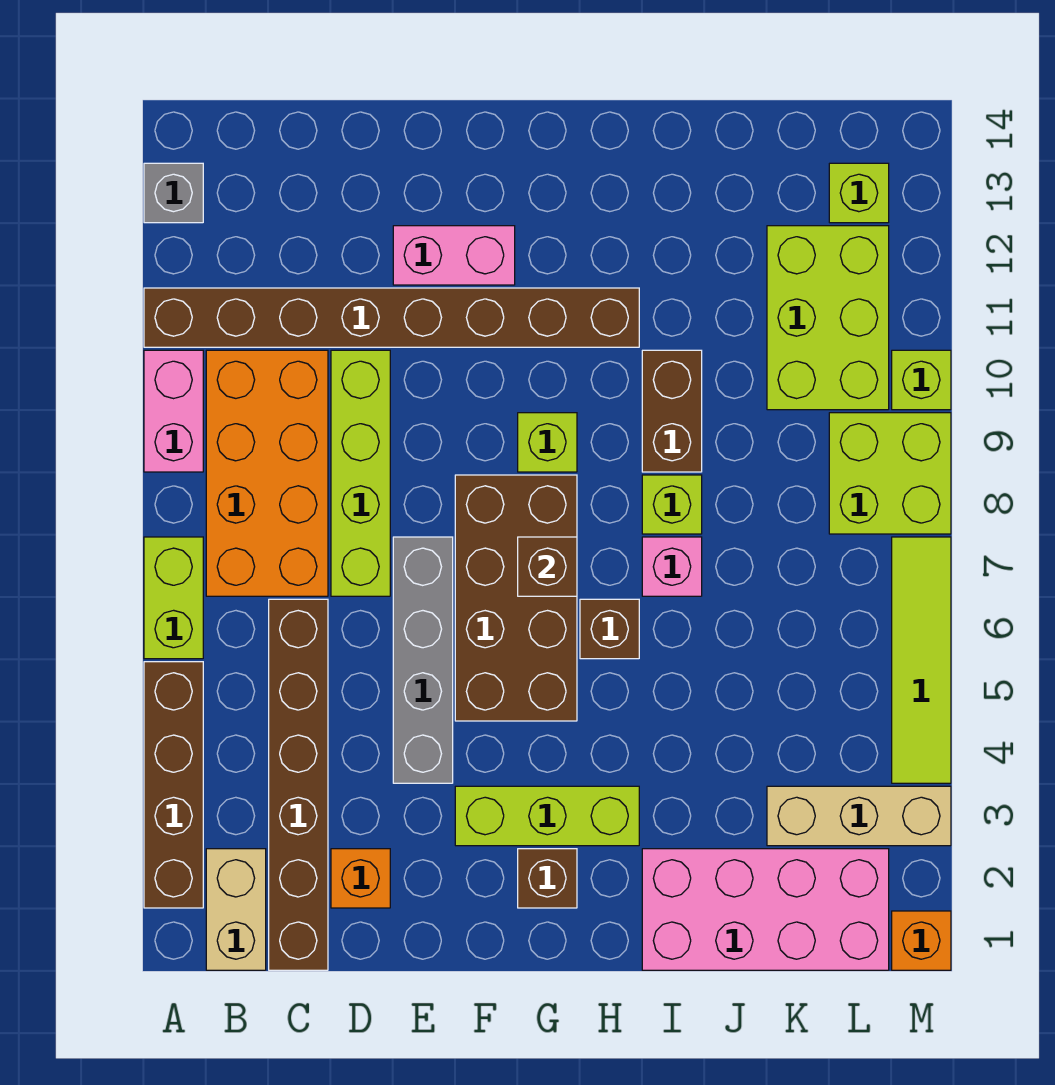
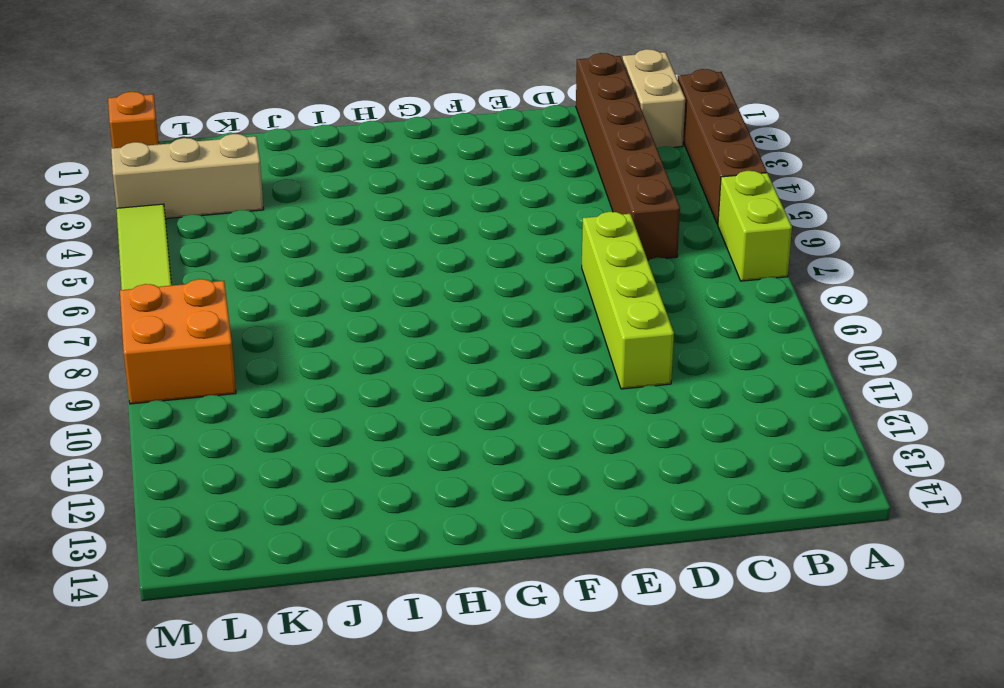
orange brick L8:M9 level 1 -> lime brick L8:M9 level 1
none -> pink brick A9:A10 level 1
none -> brown brick A11:H11 level 1
none -> grey brick A13 level 1

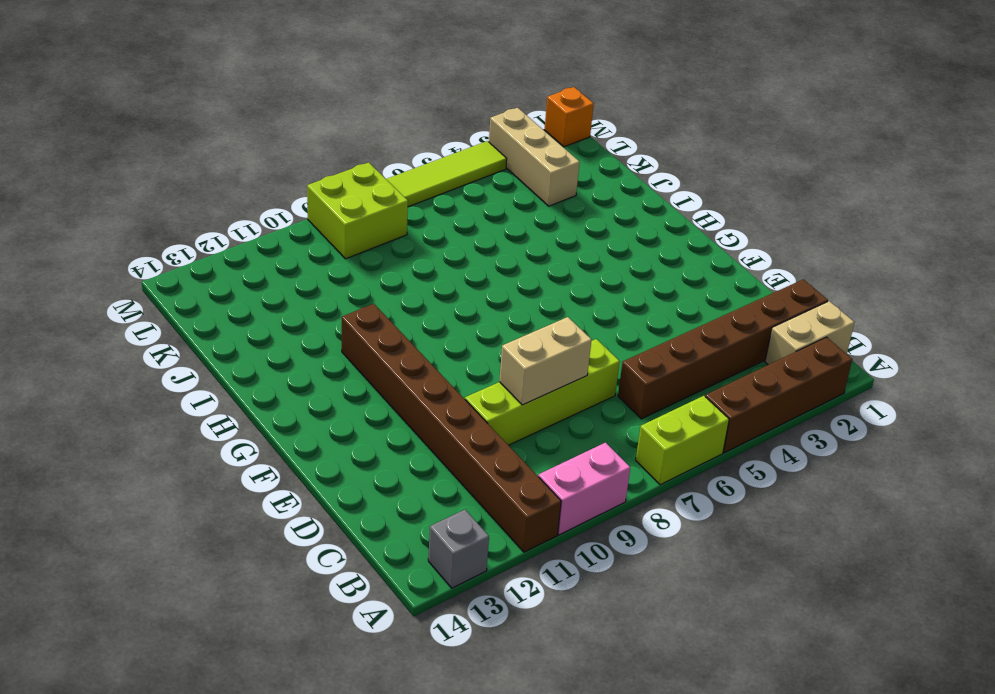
tan brick D8:D9 level 2 -> none
none -> orange brick B7:C10 level 1
none -> orange brick D2 level 1
none -> grey brick E4:E7 level 1

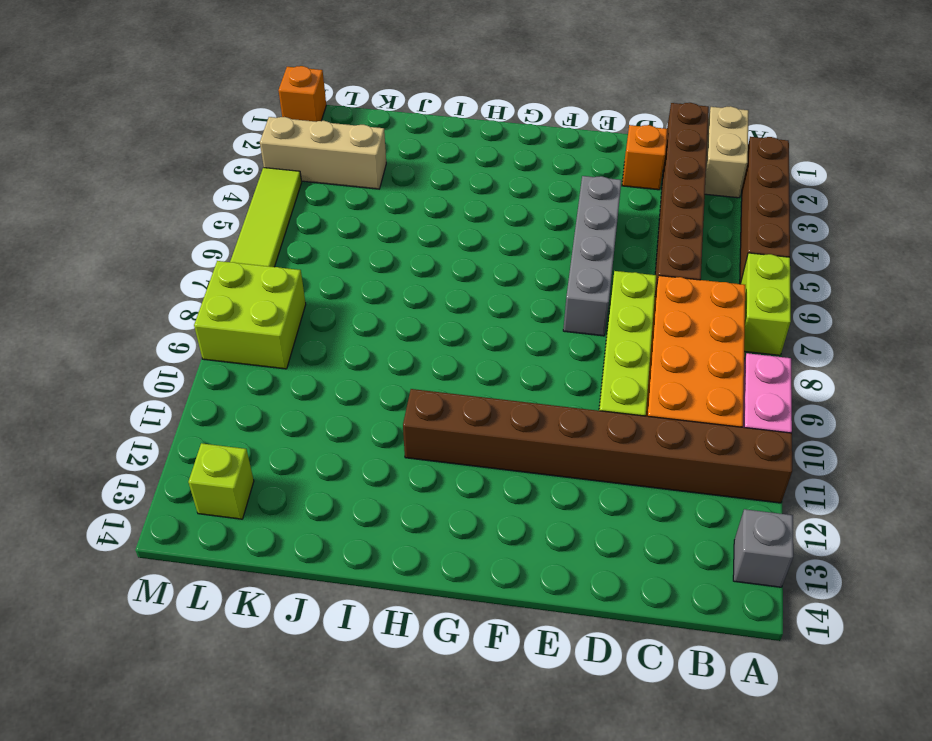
none -> pink brick E12:F12 level 1
none -> lime brick F3:H3 level 1
none -> brown brick F5:G8 level 1

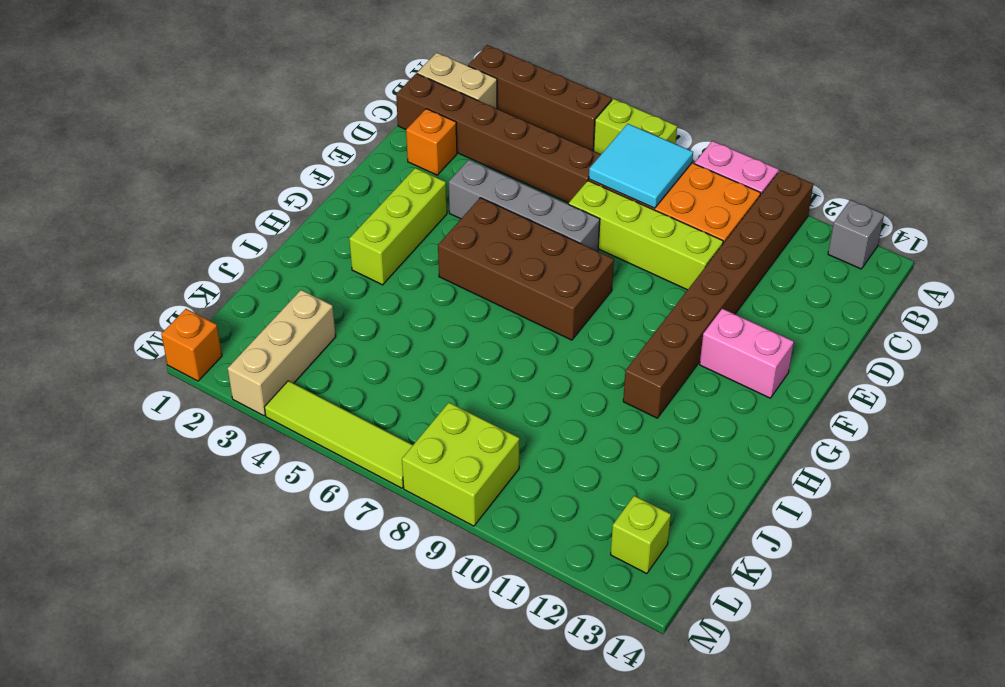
cyan tile B7:C8 level 2 -> none
pink brick F12:F13 level 1 -> pink brick E12:F12 level 1
none -> brown brick G2 level 1
none -> lime brick G9 level 1
none -> brown brick H6 level 1

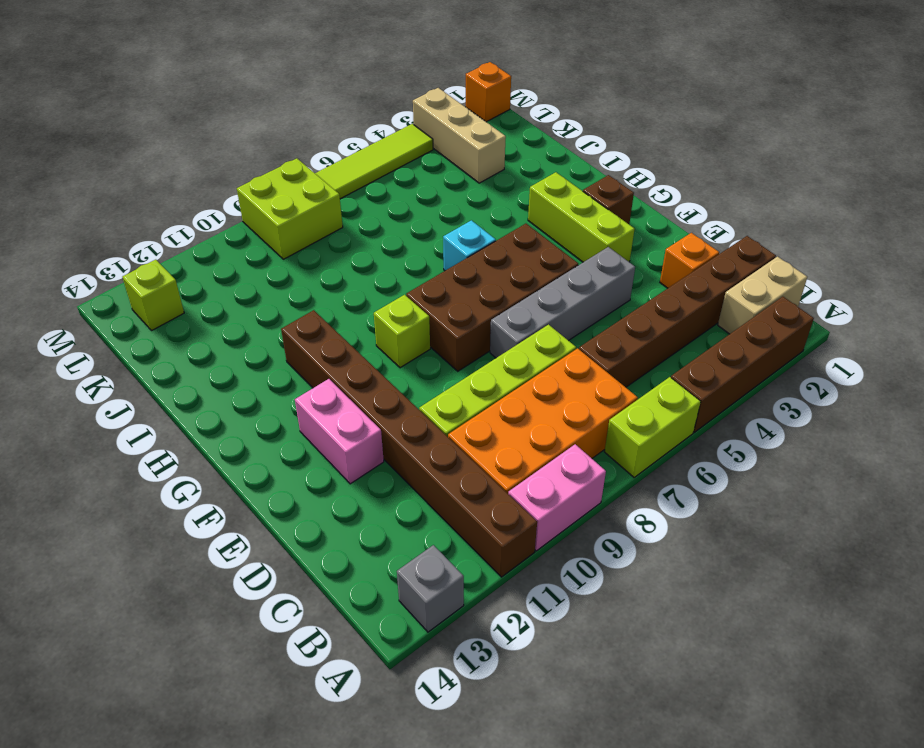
cyan brick H6 level 1 -> brown brick H6 level 1
none -> pink brick I1:L2 level 1
none -> pink brick I7 level 1
none -> lime brick I8 level 1

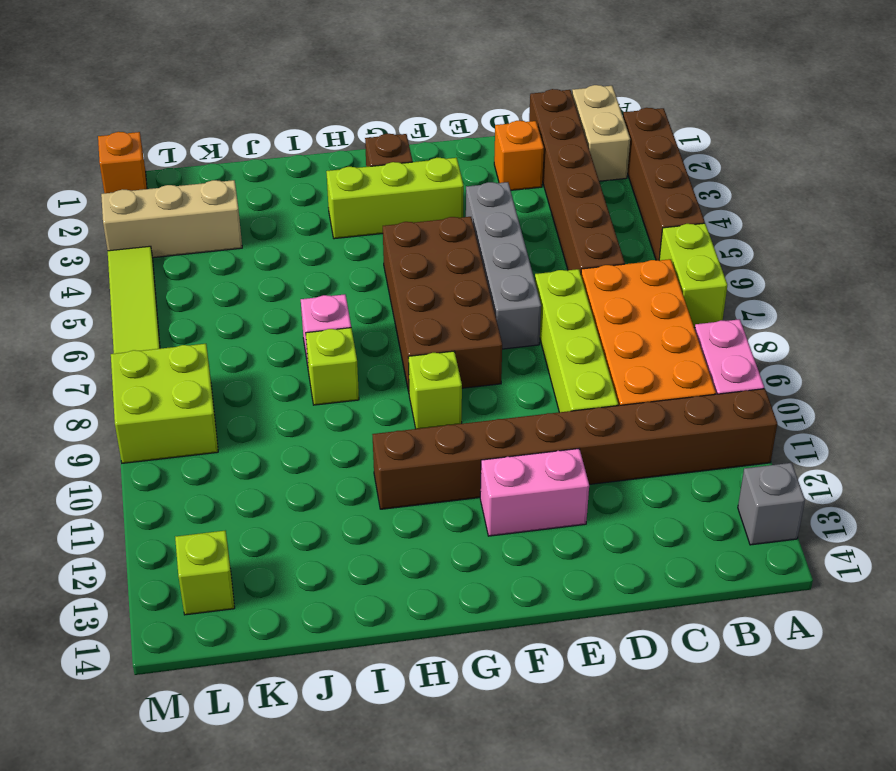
none -> brown brick H6 level 1
none -> pink brick I1:L2 level 1
none -> brown brick I9:I10 level 1

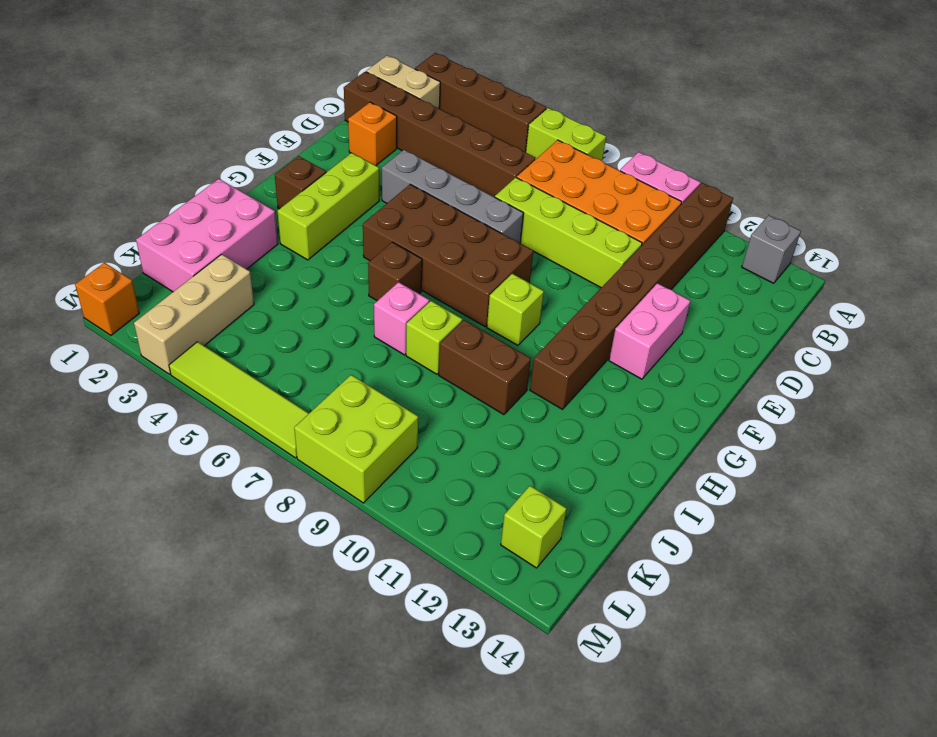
pink brick I1:K2 level 1 -> pink brick I1:L2 level 1
none -> lime brick K10:L12 level 1
none -> lime brick M10 level 1
none -> brown brick G7 level 2

